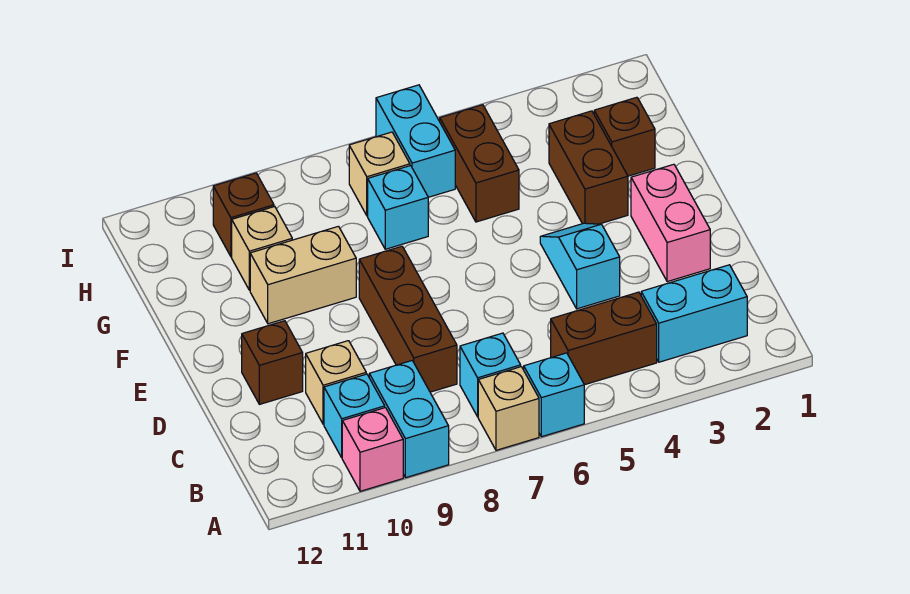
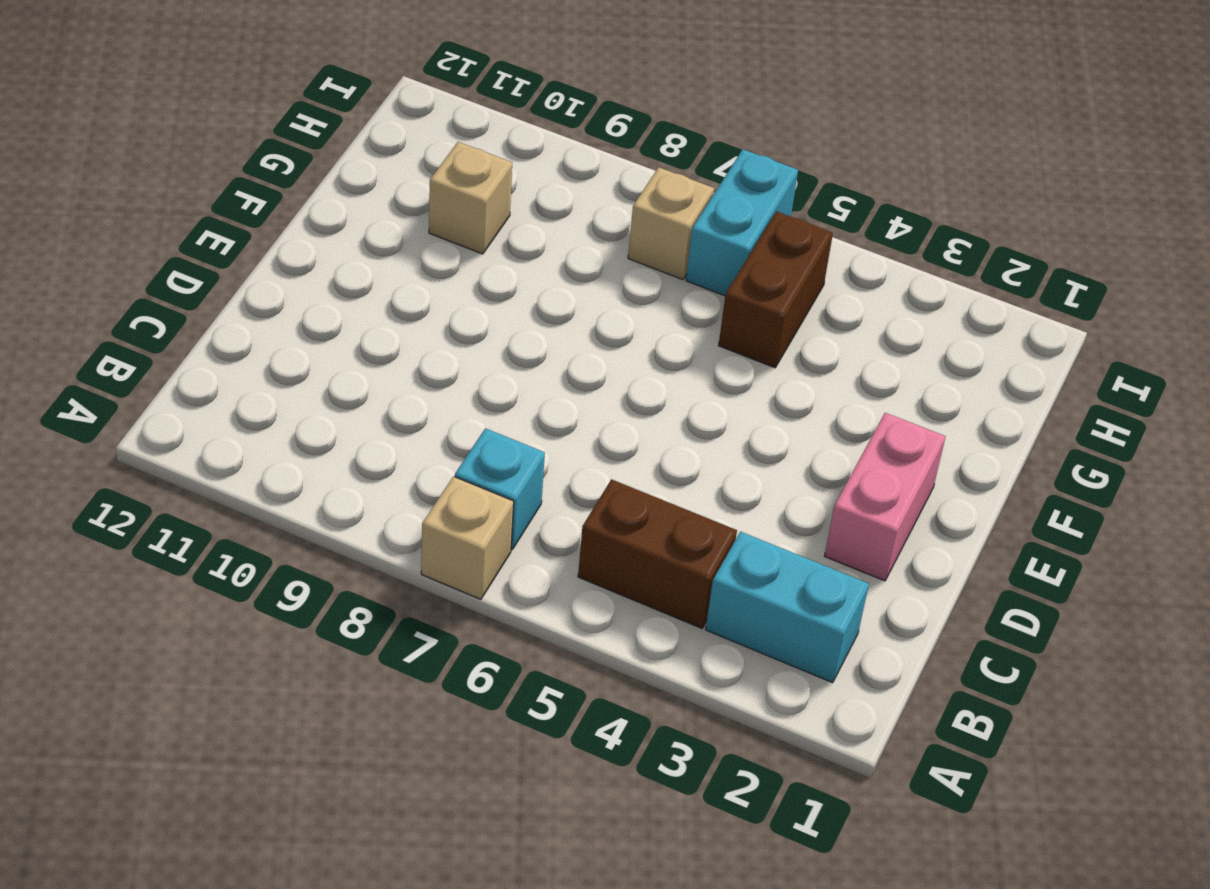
none -> cyan brick A6 level 1
none -> cyan brick A9:B9 level 1
none -> pink brick A10 level 1

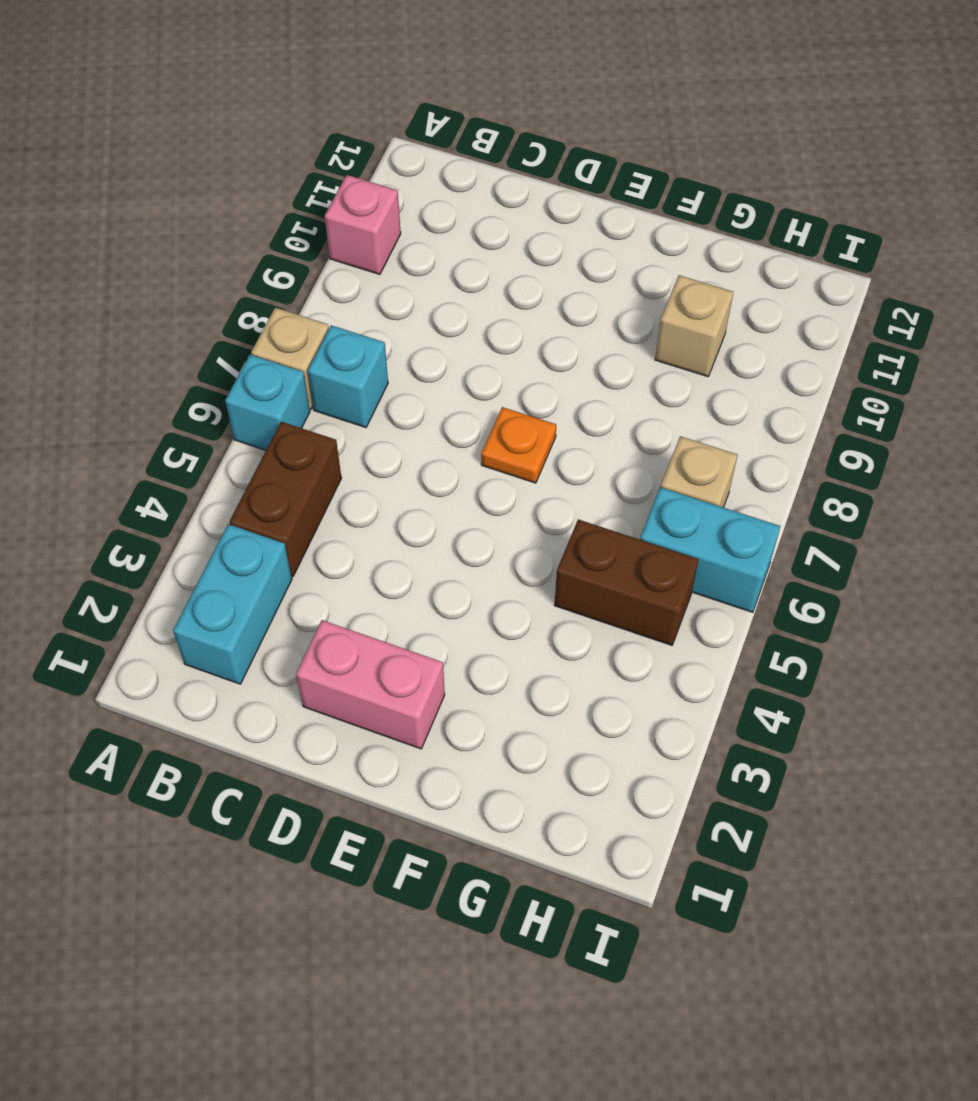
orange plate E7 level 1 -> none
none -> cyan brick A9:B9 level 1
none -> cyan brick B10 level 1
none -> brown brick C8:E8 level 1

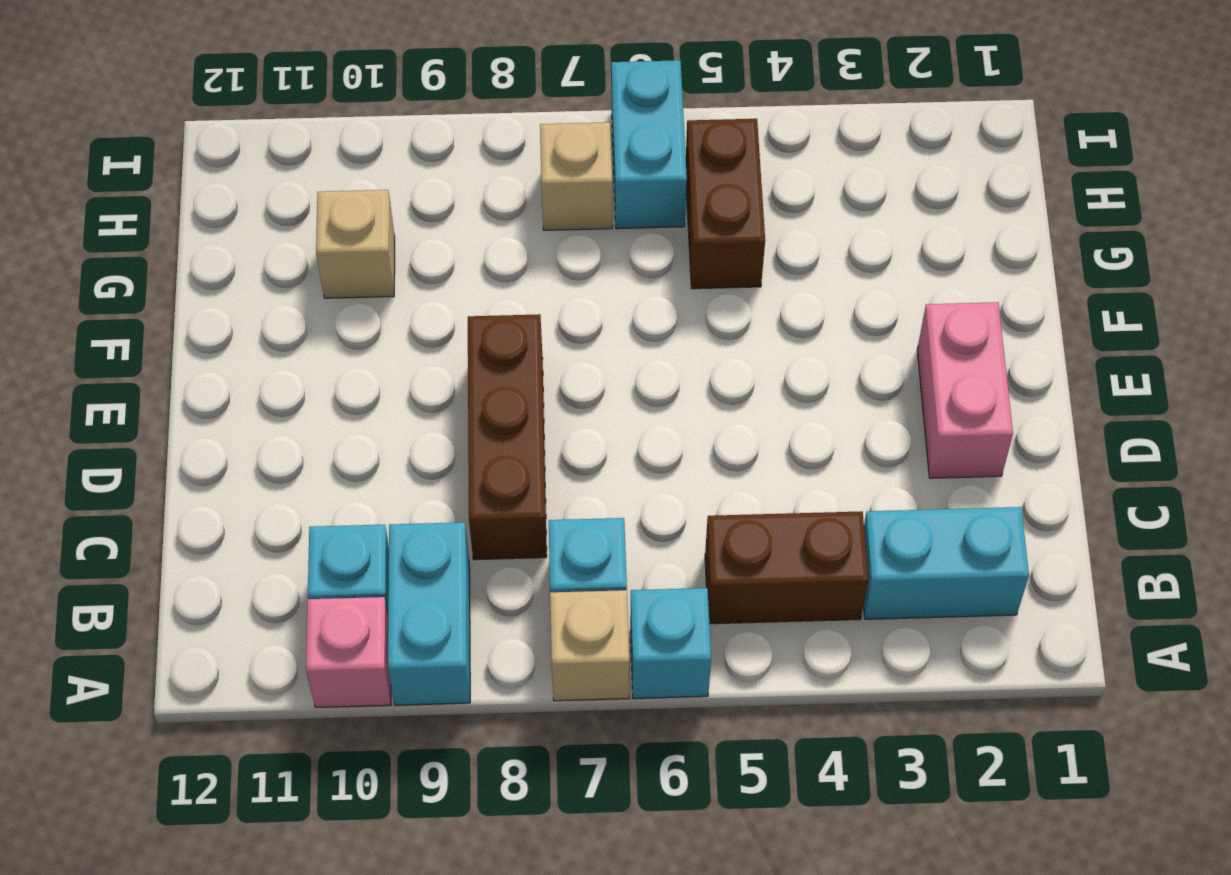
none -> tan brick C10 level 1
none -> cyan slope D4:E4 level 1 top D
none -> brown brick D11 level 1

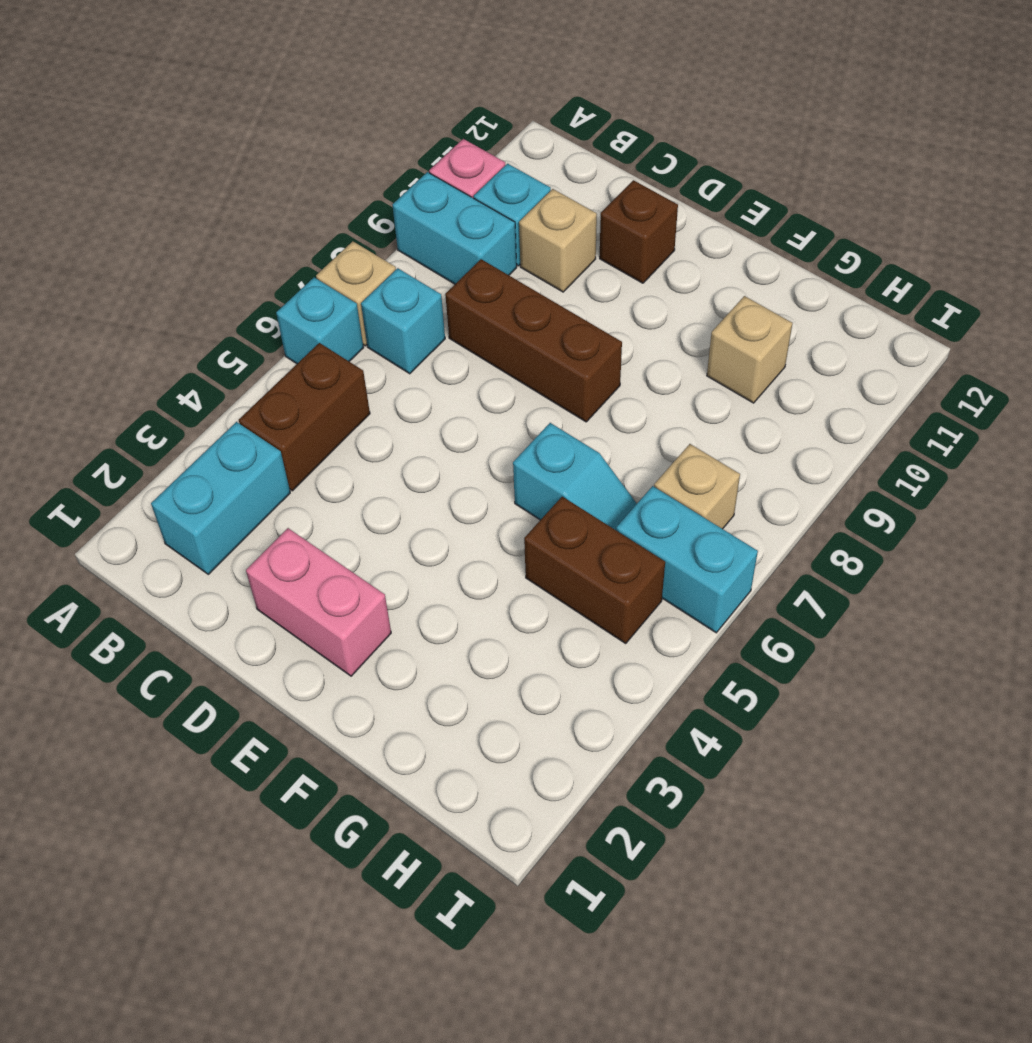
cyan slope F6:G6 level 1 top F -> cyan slope D4:E4 level 1 top D
none -> brown brick F3:G3 level 1
none -> tan brick F9:F10 level 1
none -> brown brick G2 level 1

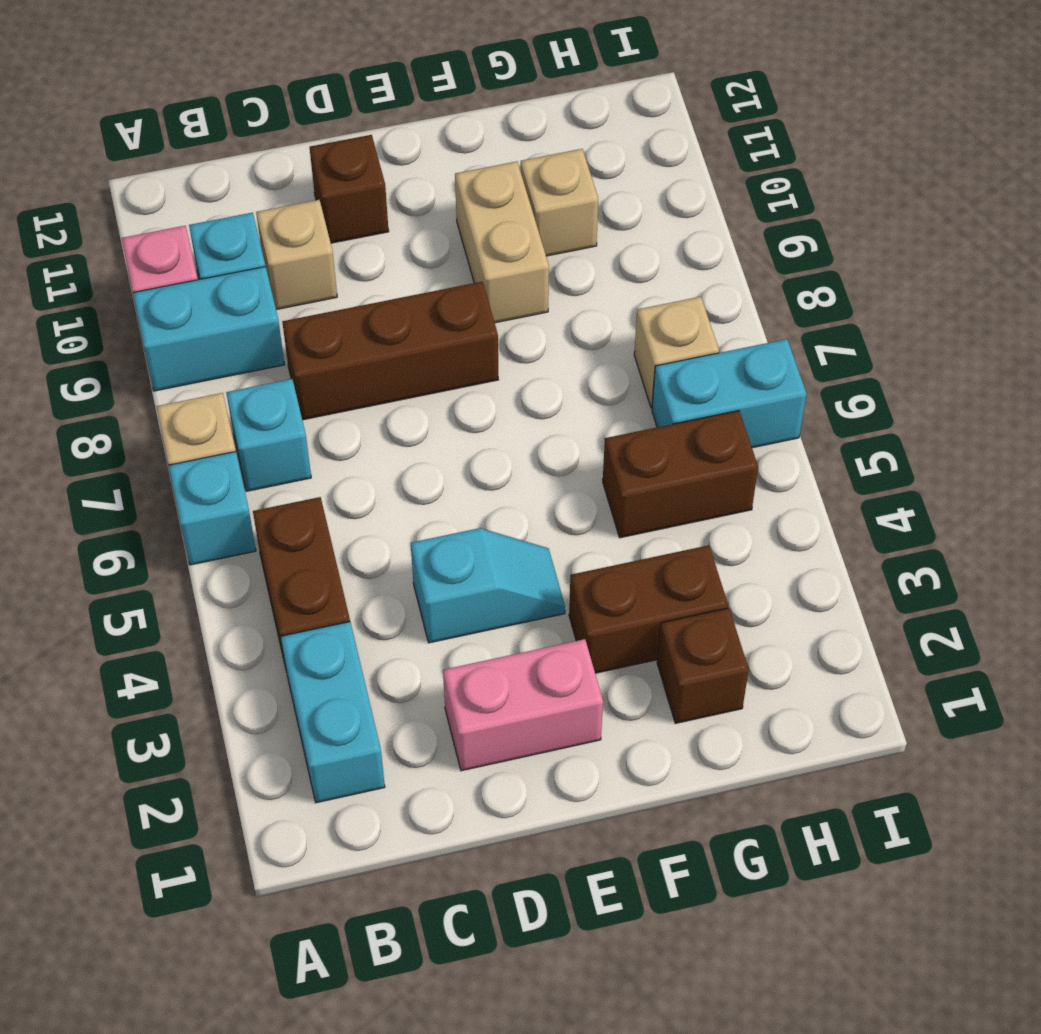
none -> cyan brick G7 level 1
none -> brown brick H10 level 1

